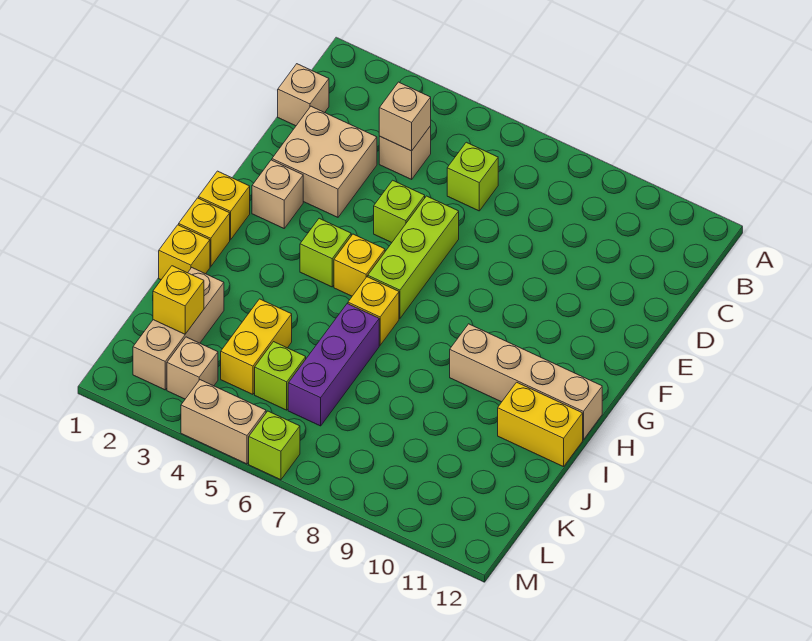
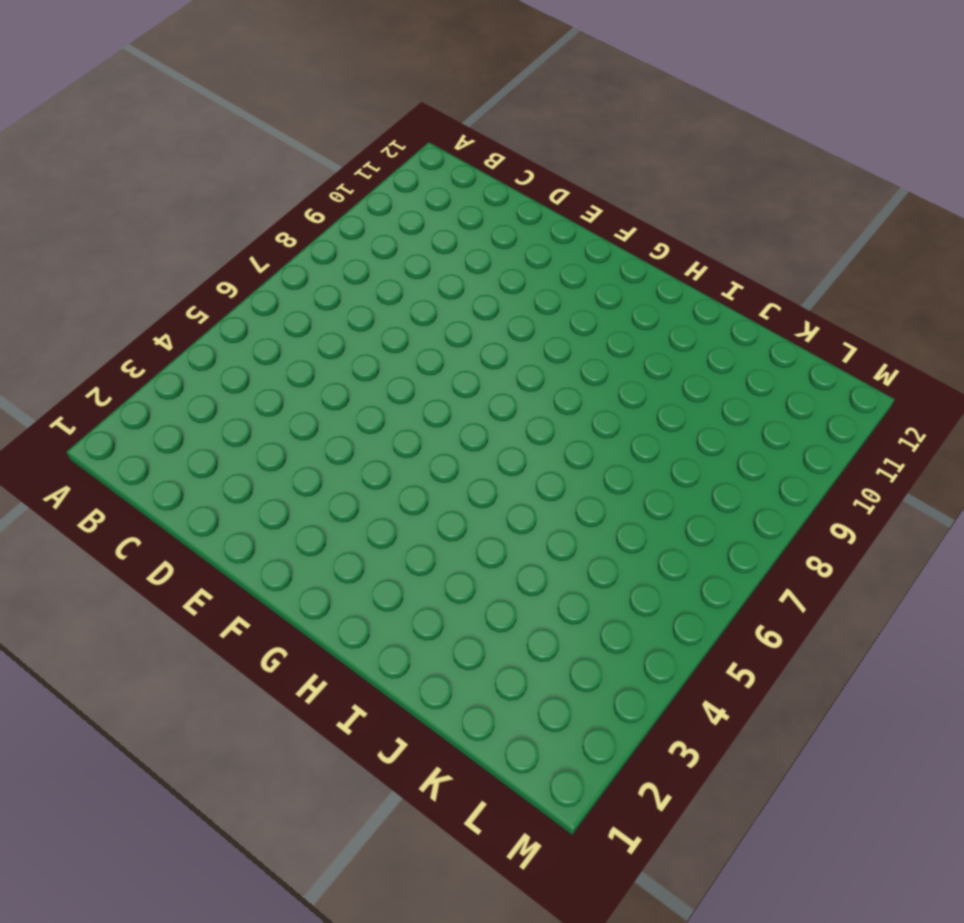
none -> tan brick C1 level 1
none -> tan brick C4 level 1
none -> lime brick C6 level 1

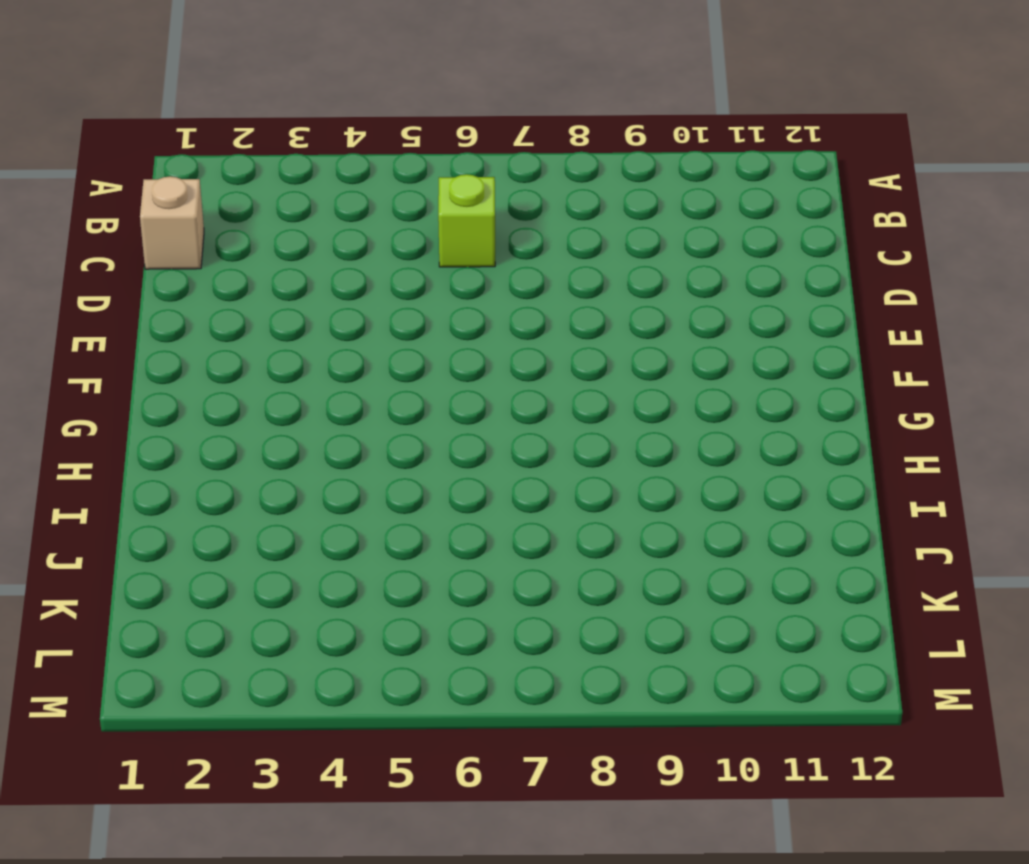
none -> tan brick C4 level 1
none -> tan brick D2:E3 level 1
none -> lime brick E5 level 1

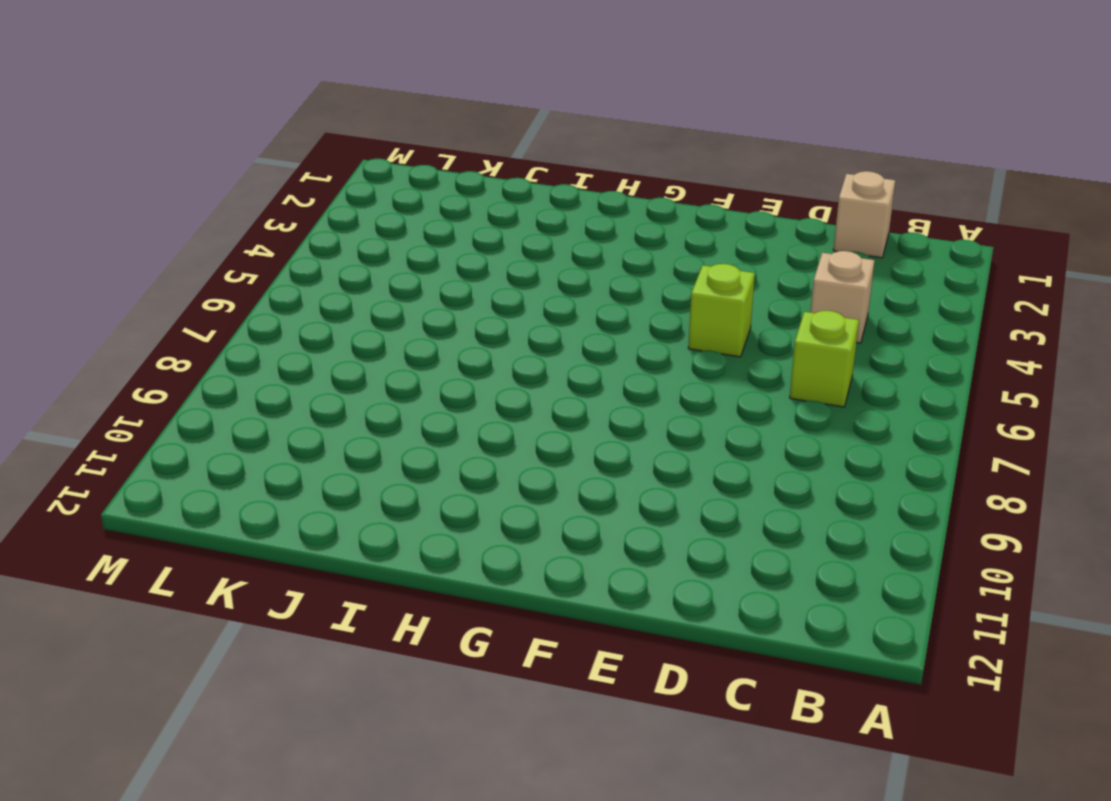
none -> tan brick D2:E3 level 1
none -> lime brick E6:G6 level 1
none -> tan brick F2 level 1

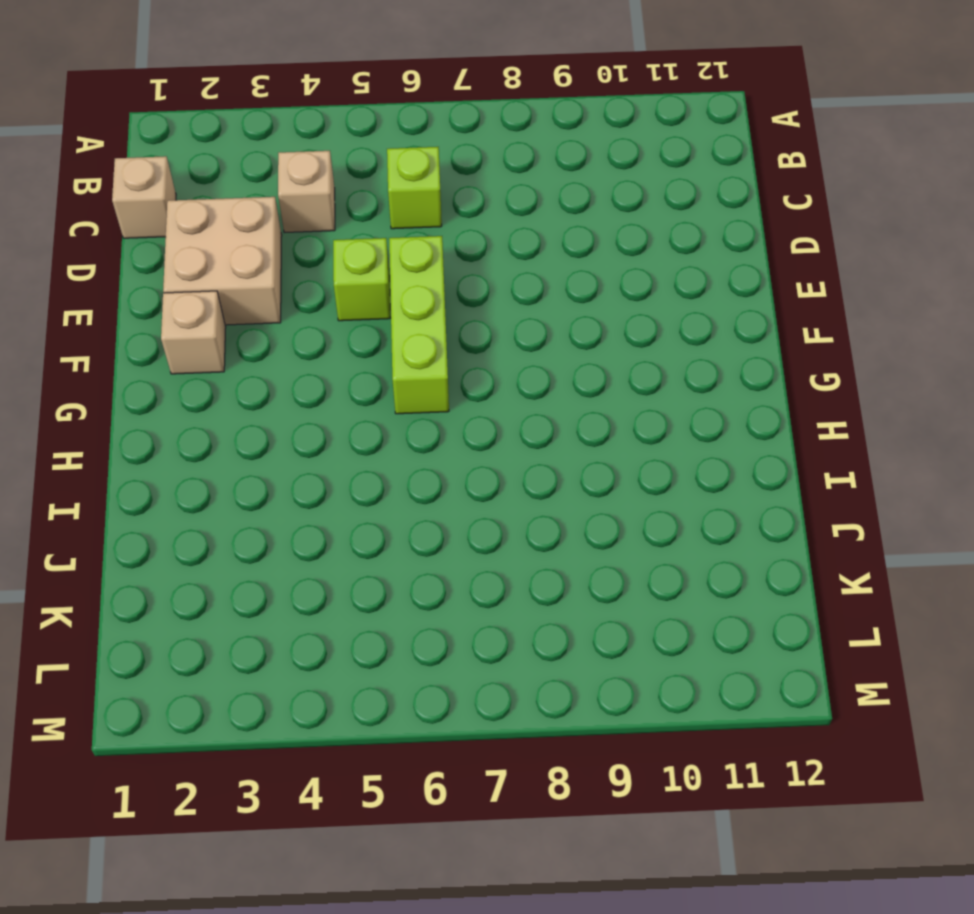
none -> yellow brick G1 level 1
none -> lime brick G4 level 1
none -> yellow brick G5 level 1

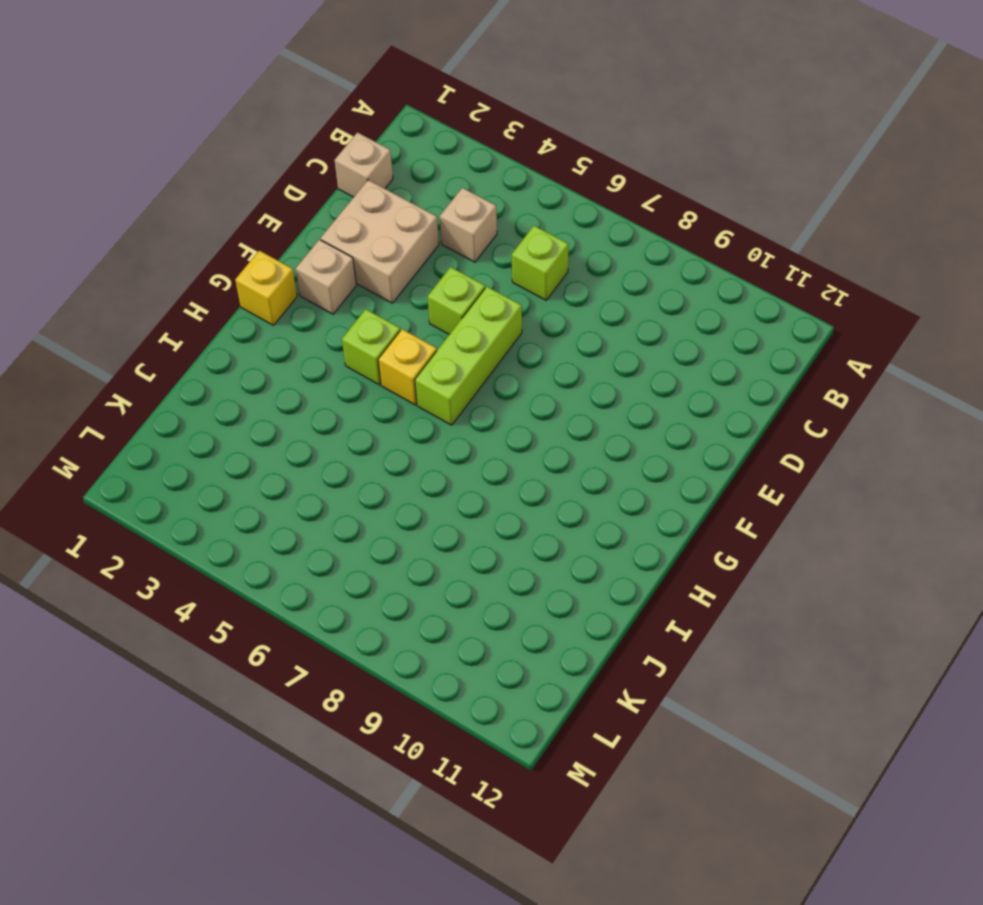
none -> yellow brick H1 level 1
none -> yellow brick H6 level 1
none -> tan brick H9:H12 level 1

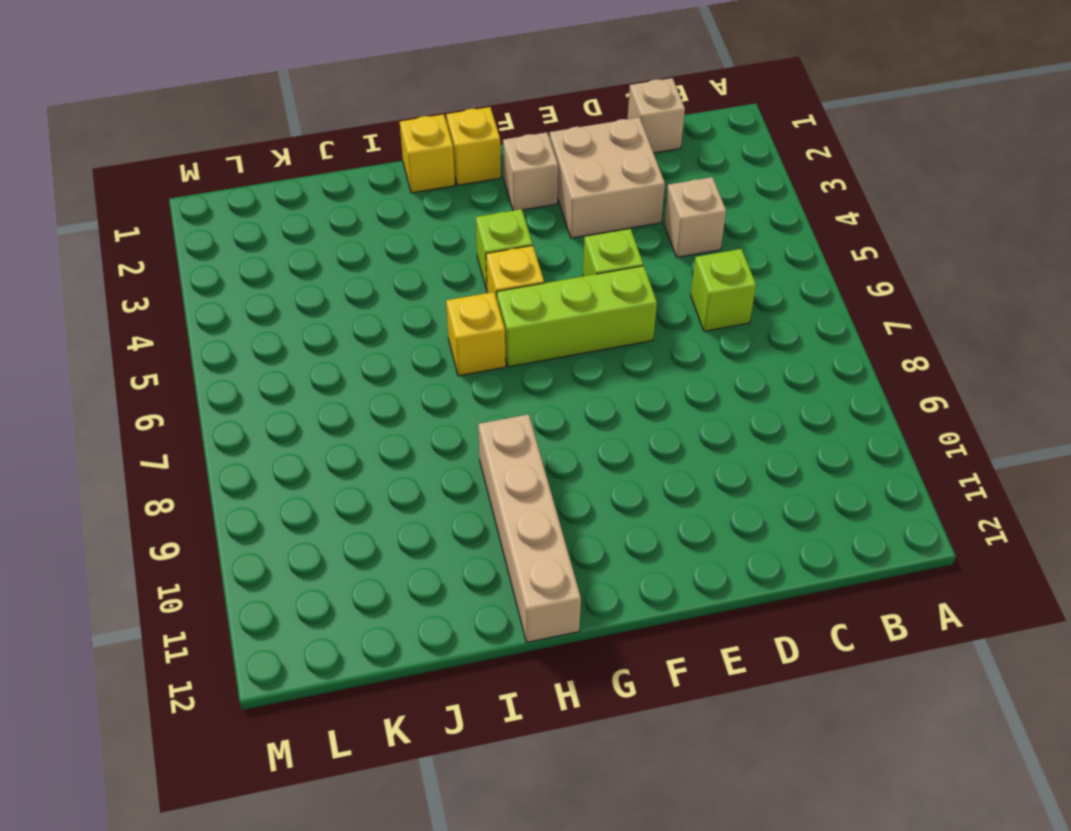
none -> yellow brick I1 level 1
none -> purple brick I6:K6 level 1
none -> yellow brick I11:I12 level 1

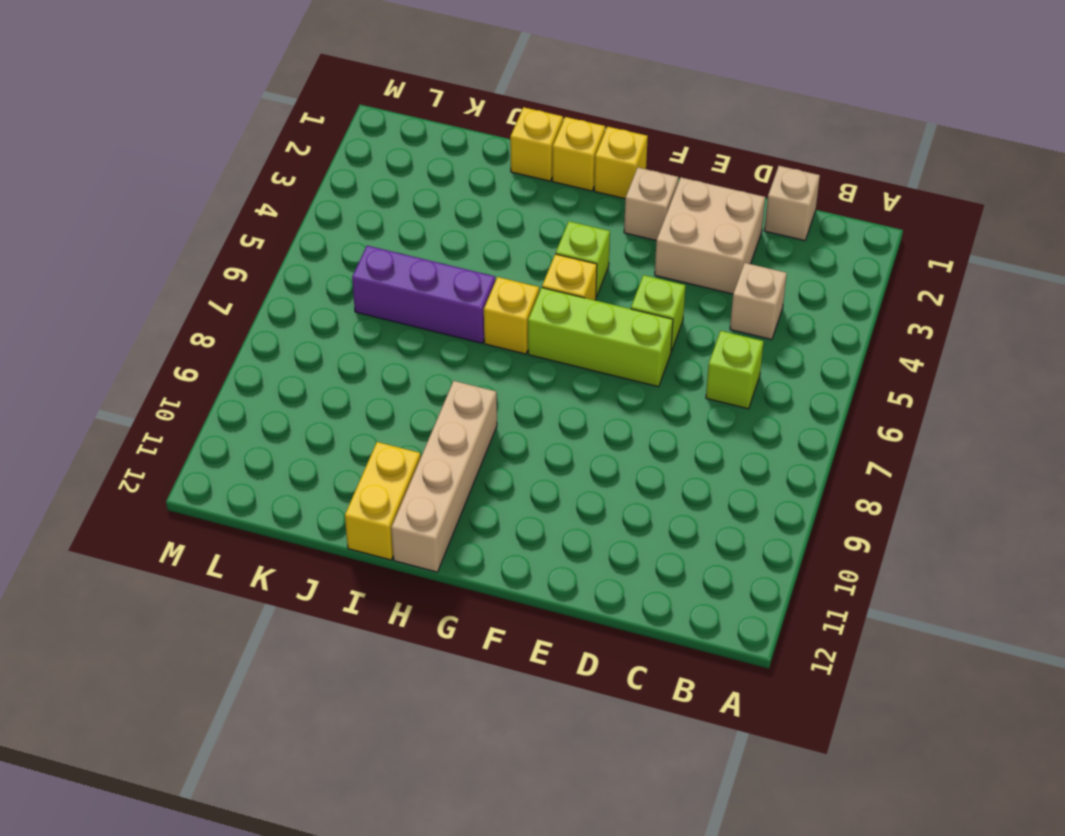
none -> tan brick J2:L2 level 1
none -> yellow brick J4:K4 level 1
none -> lime brick K5 level 1

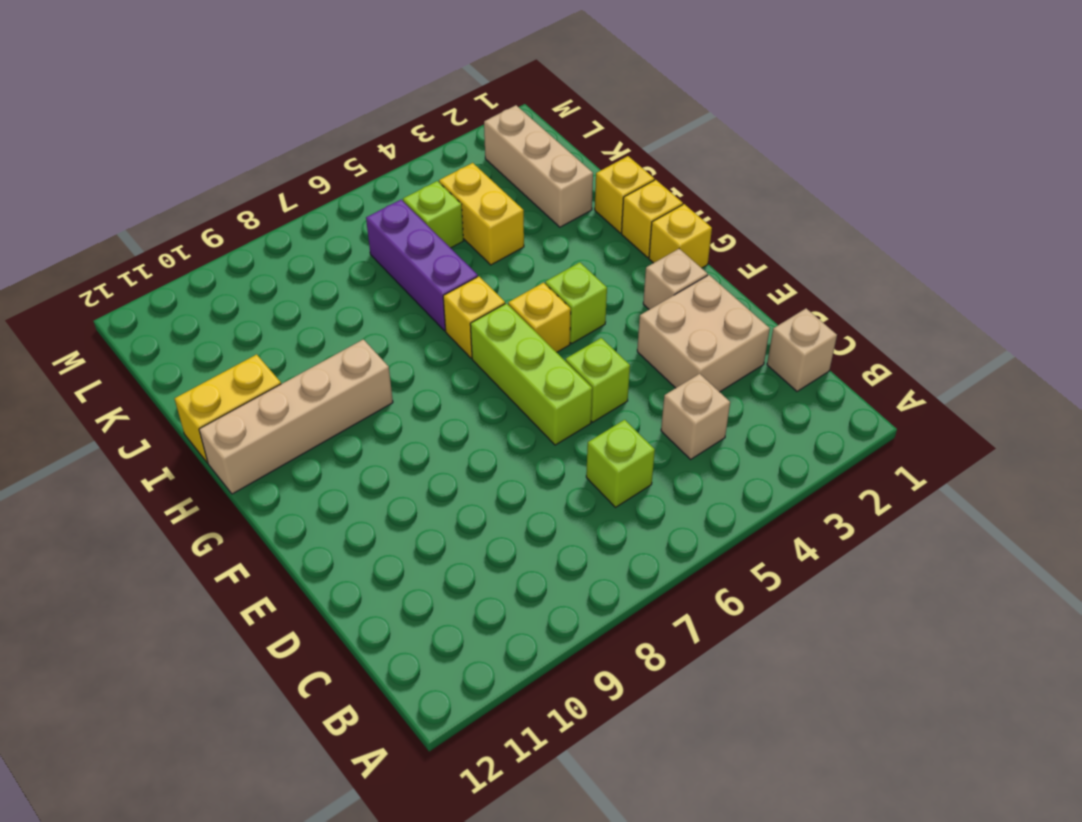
none -> tan brick L3 level 1
none -> tan brick M4:M5 level 1
none -> lime brick M6 level 1

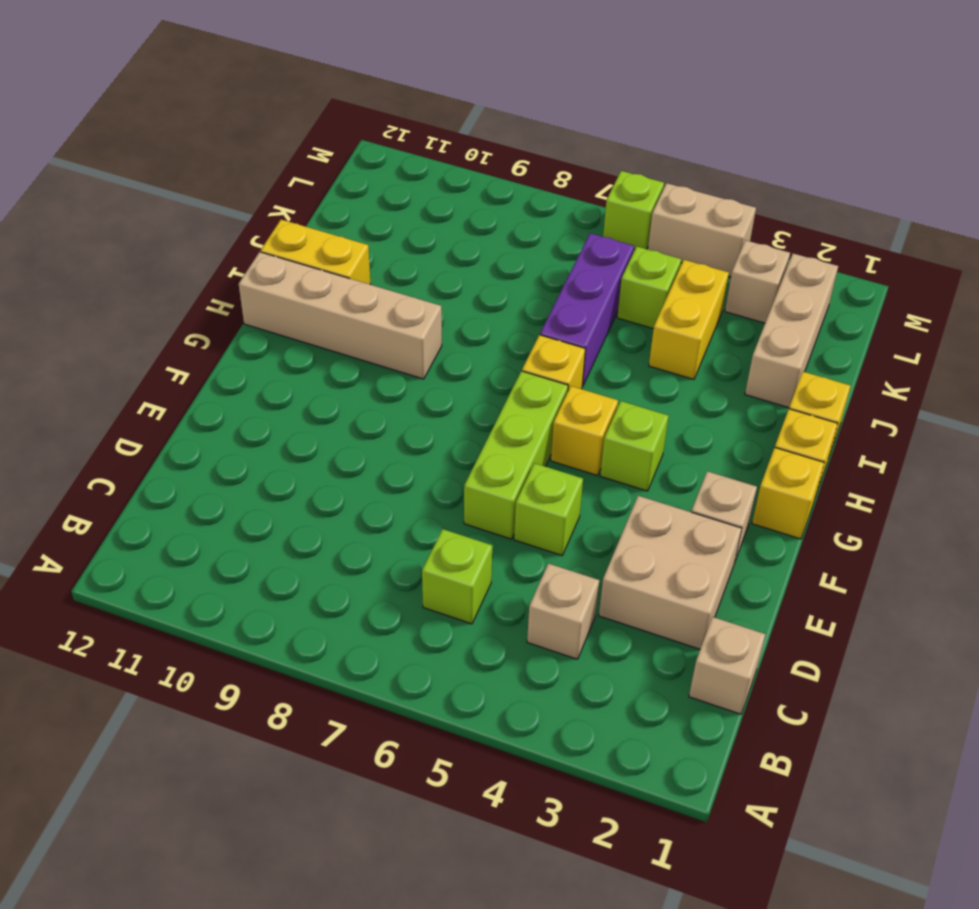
none -> tan brick C4 level 2
none -> yellow brick K2 level 2

